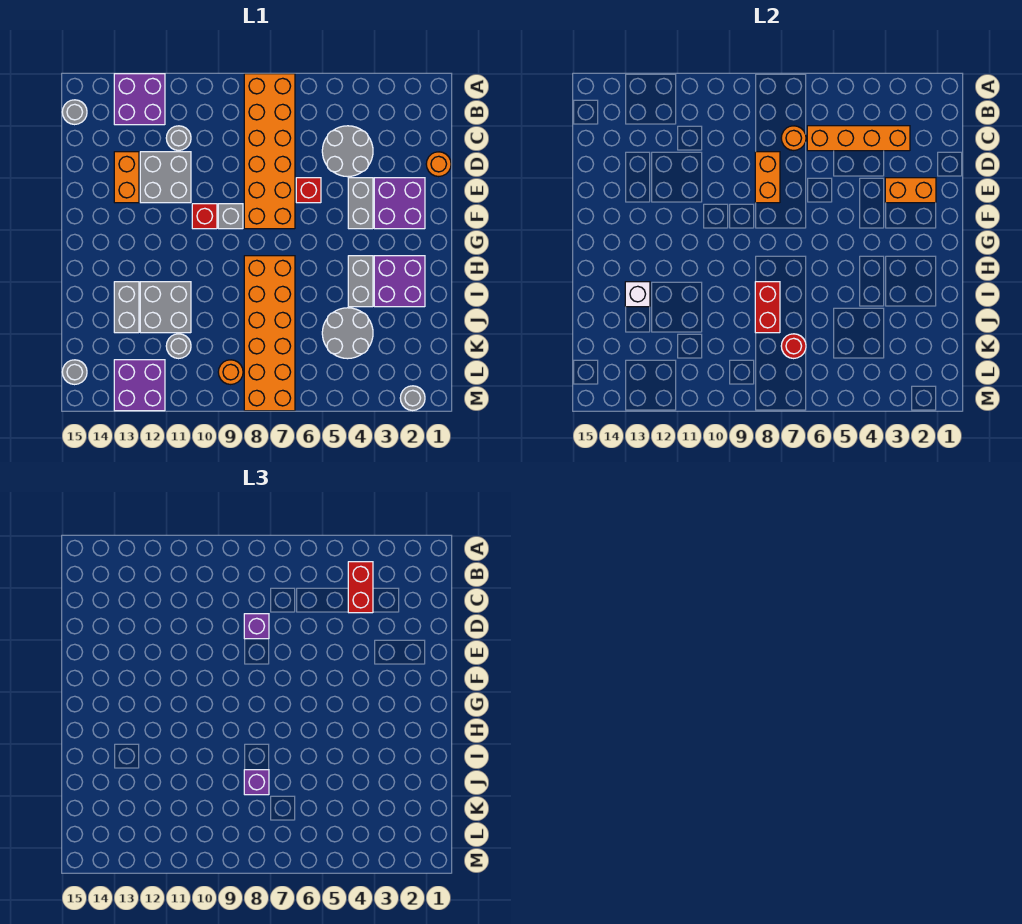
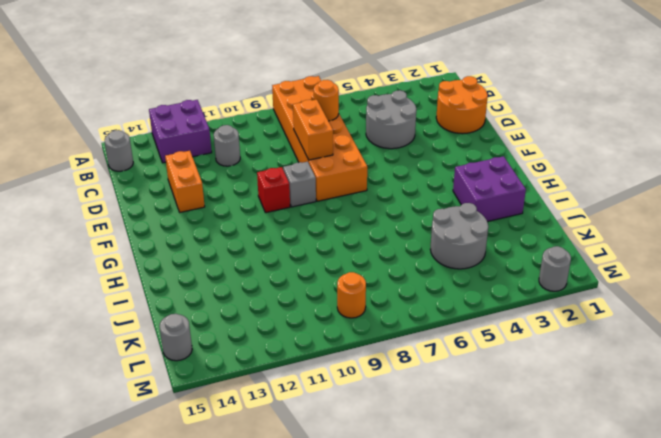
orange round brick C1:D2 level 1 -> orange round brick D1 level 1
none -> grey brick D11:E12 level 1
none -> purple brick E2:F3 level 1
none -> grey brick E4:F4 level 1
none -> red brick E6 level 1

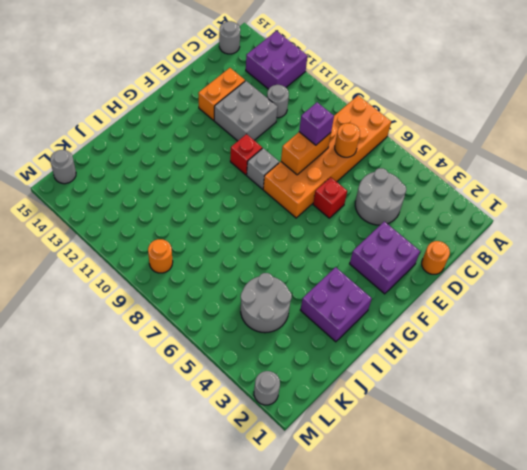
none -> grey brick E4:F4 level 1
none -> grey brick H4:I4 level 1
none -> orange brick H7:M8 level 1
none -> grey brick I11:J12 level 1

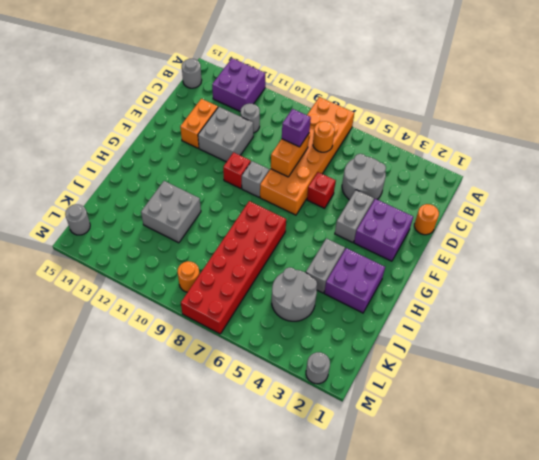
red brick H7:M8 level 1 -> orange brick H7:M8 level 1
none -> grey brick I13:J13 level 1
none -> grey round brick K11 level 1
none -> purple brick L12:M13 level 1
none -> orange brick C3:C6 level 2

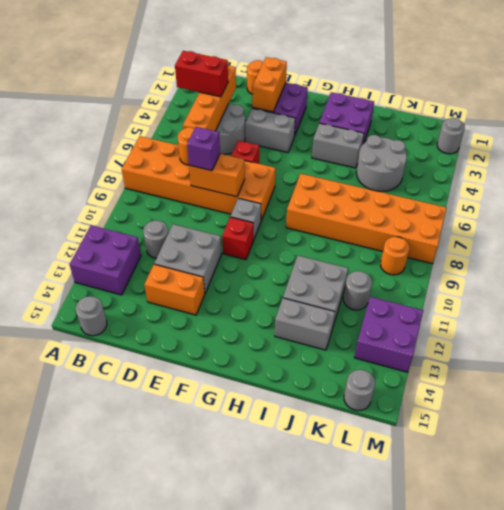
none -> red brick I8:J8 level 2
none -> white brick I13 level 2
none -> red round brick K7 level 2
none -> purple brick J8 level 3

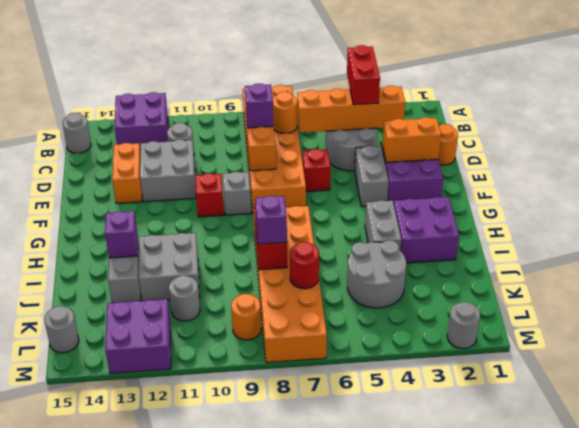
purple brick I13 level 2 -> white brick I13 level 2

